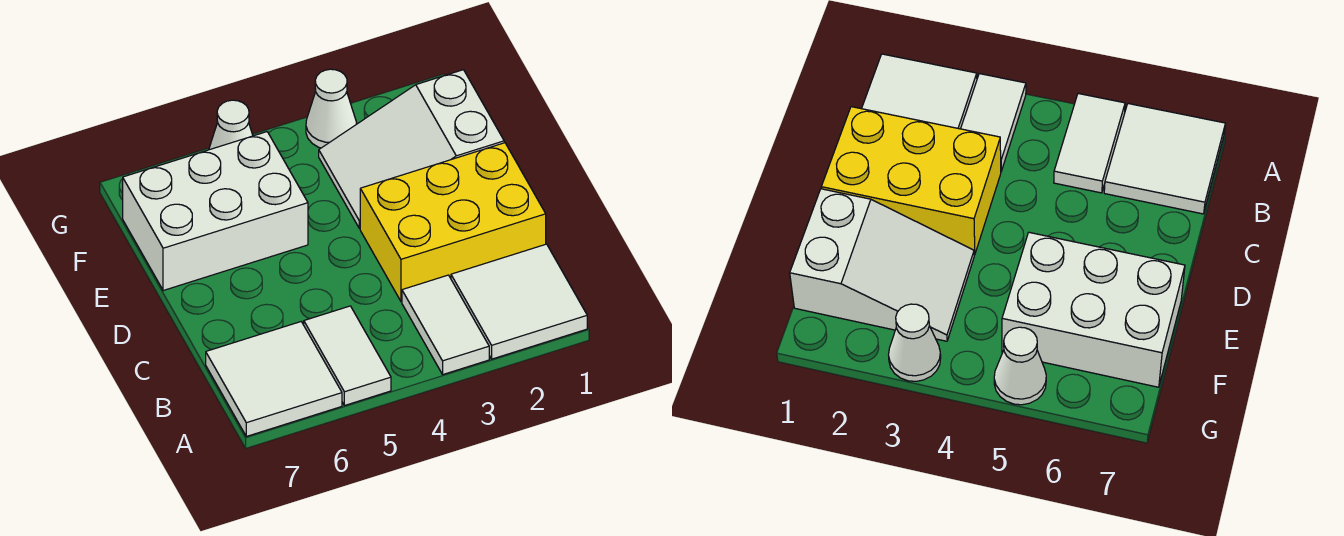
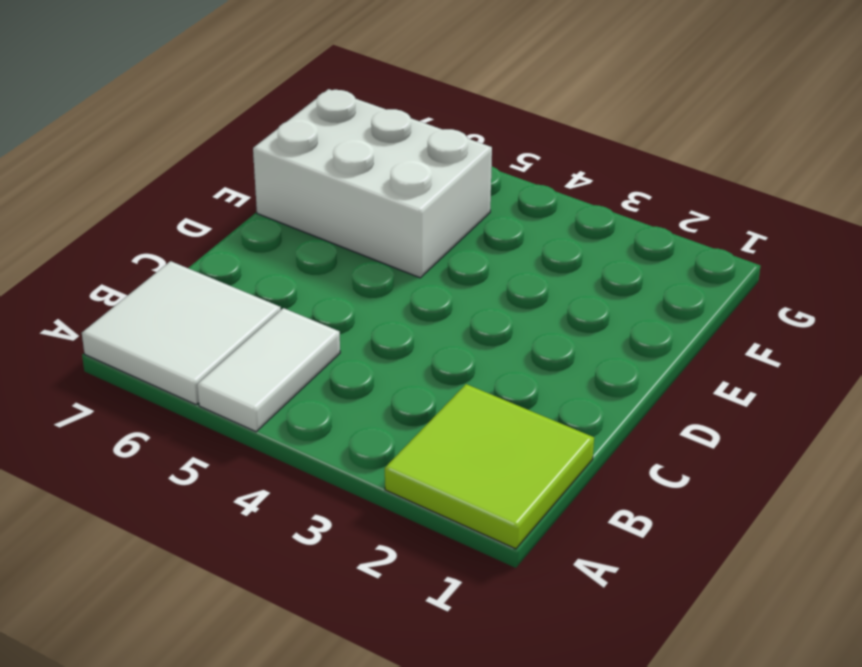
lime tile A1:B2 level 1 -> white tile A1:B2 level 1
none -> white tile A3:B3 level 1
none -> yellow brick C1:D3 level 1

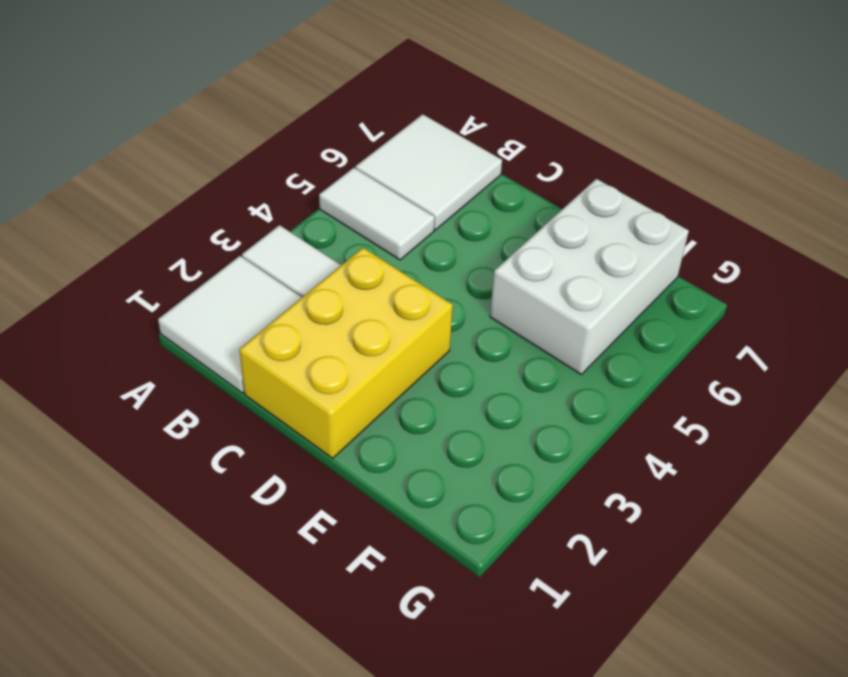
none -> white slope E1:F3 level 1 top 1
none -> white cone G3 level 1

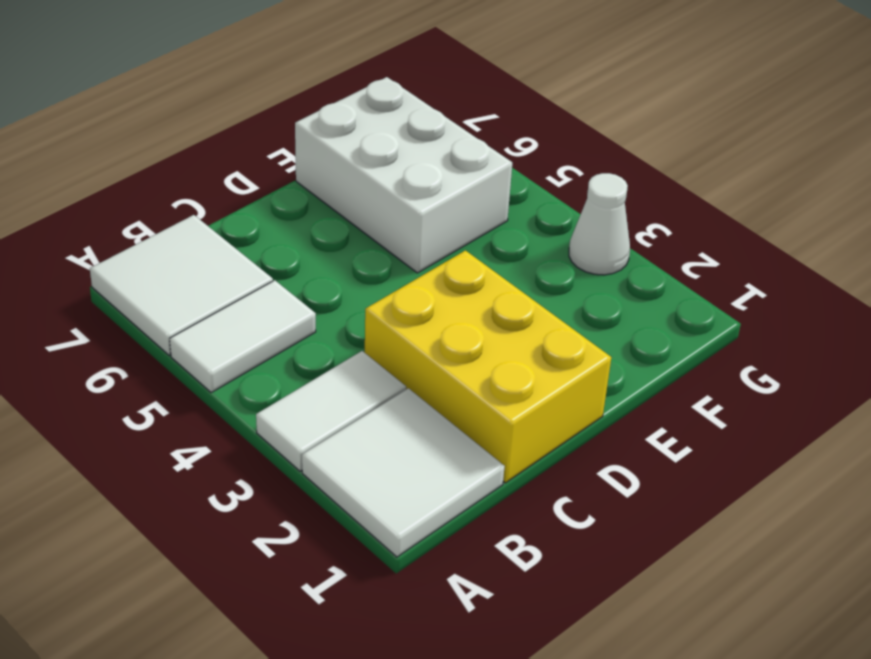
none -> white slope E1:F3 level 1 top 1
none -> white cone G5 level 1

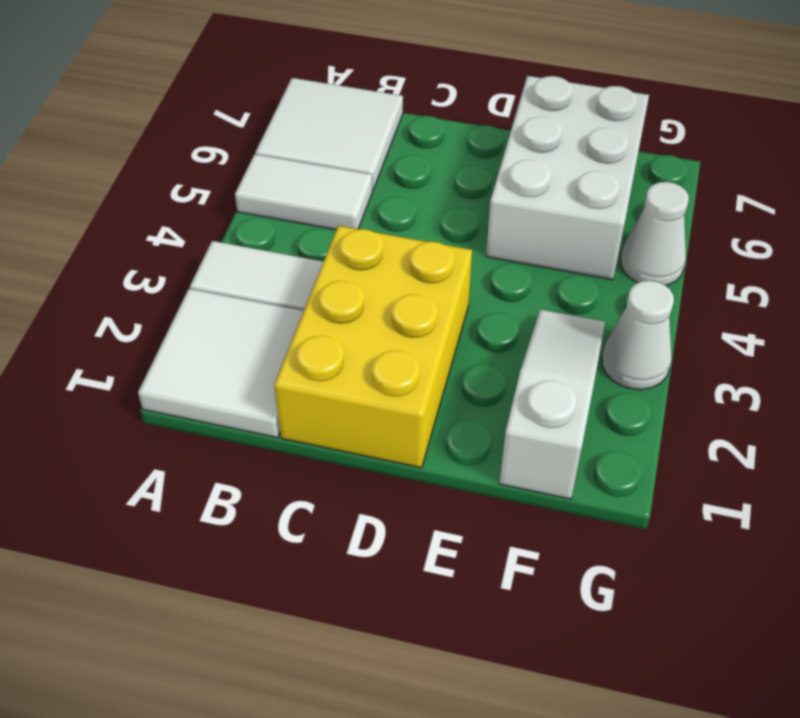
white slope F1:F3 level 1 top 1 -> white slope E1:F3 level 1 top 1

